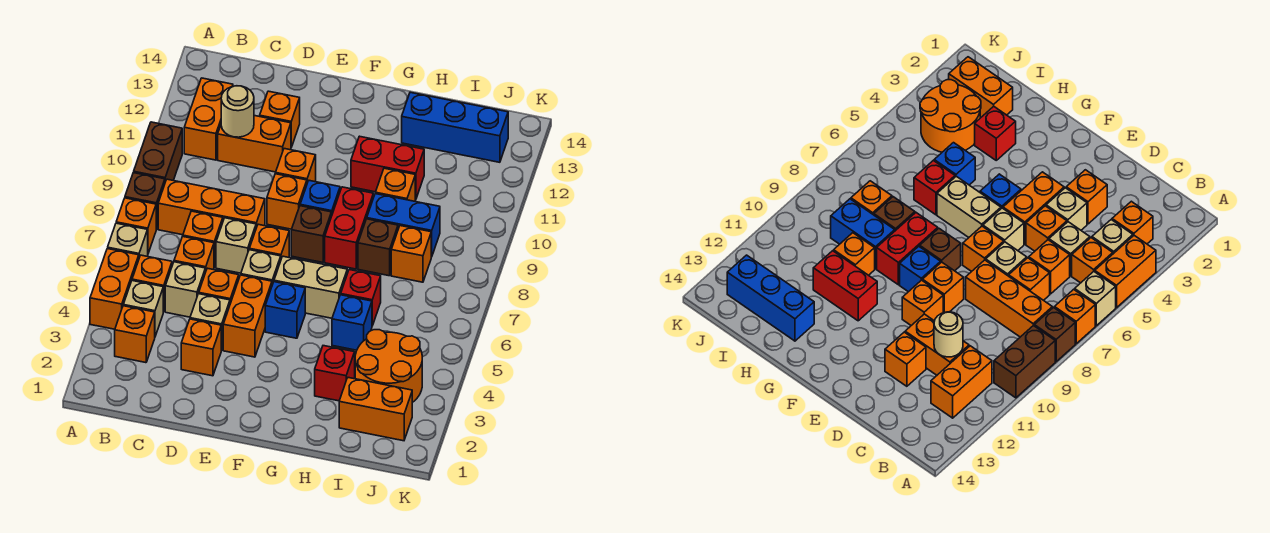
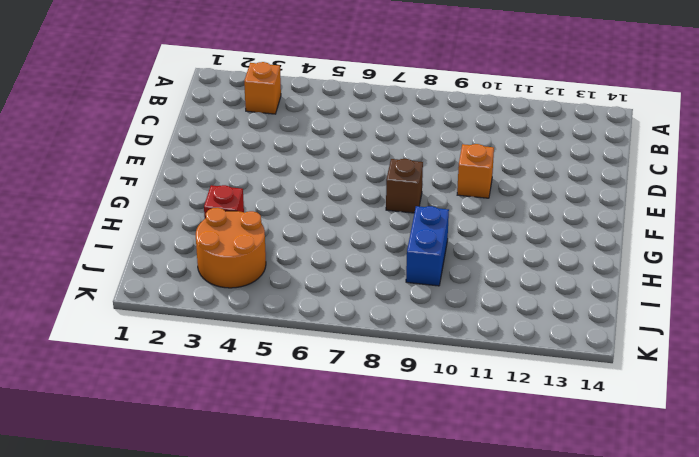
none -> orange brick A4:A5 level 1
none -> tan brick A6 level 1
none -> orange brick A7 level 1
none -> brown brick A8 level 1

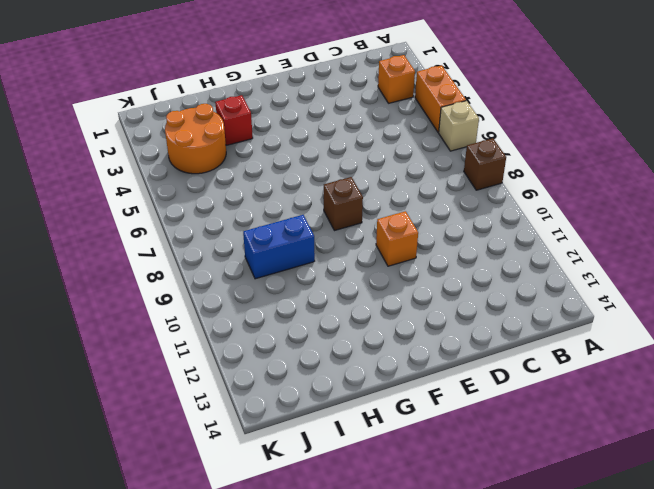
none -> orange brick A7 level 1
none -> brown brick A9:A10 level 1
none -> tan brick B4 level 1
none -> orange brick B5 level 1

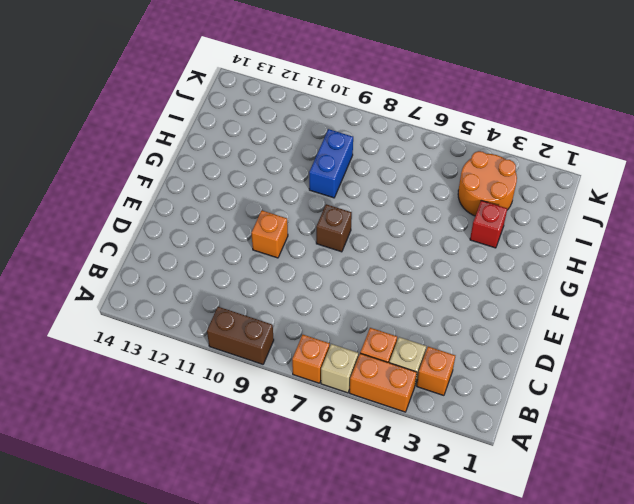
none -> brown brick A8 level 1
none -> orange brick B8:D8 level 1
none -> orange brick B11:B12 level 1
none -> tan brick C5 level 1

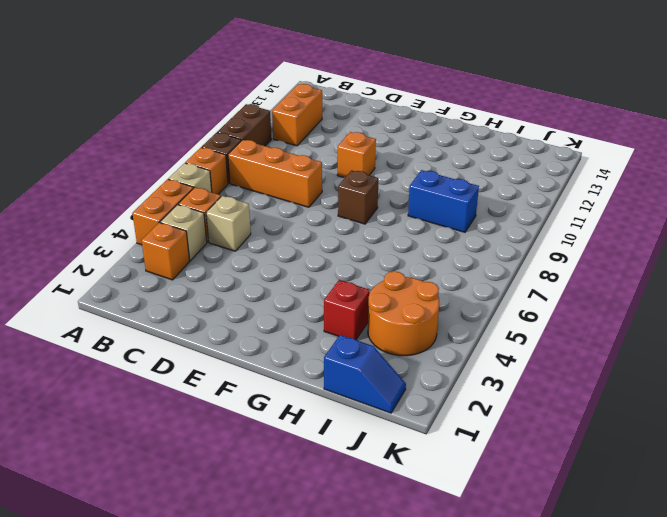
blue slope I1:J1 level 1 top I -> none
none -> orange brick C6 level 1
none -> orange brick C7 level 1
none -> orange brick C11:D11 level 1
none -> orange brick D3 level 1

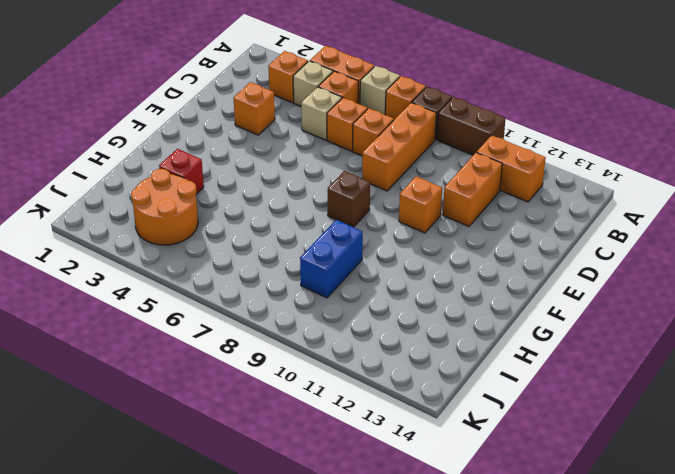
none -> tan brick D4 level 1
none -> orange brick D5 level 1
none -> tan brick D7 level 1
none -> orange brick D12 level 1

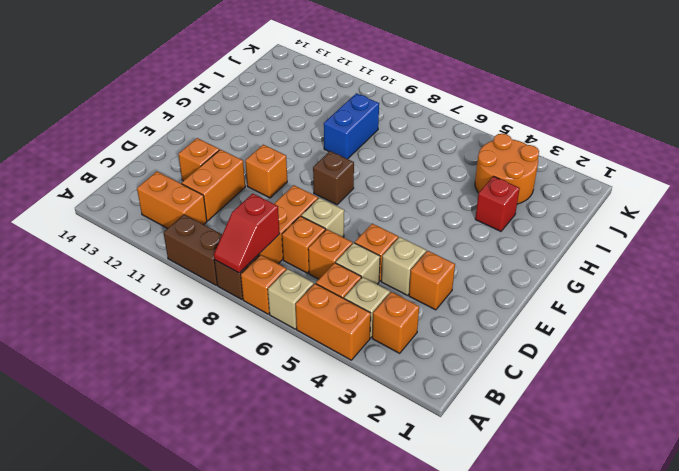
red slope A8:B8 level 2 top B -> none
none -> orange brick E4:E5 level 1
none -> tan brick E6 level 1
none -> orange brick E7 level 1
none -> orange brick E9 level 1

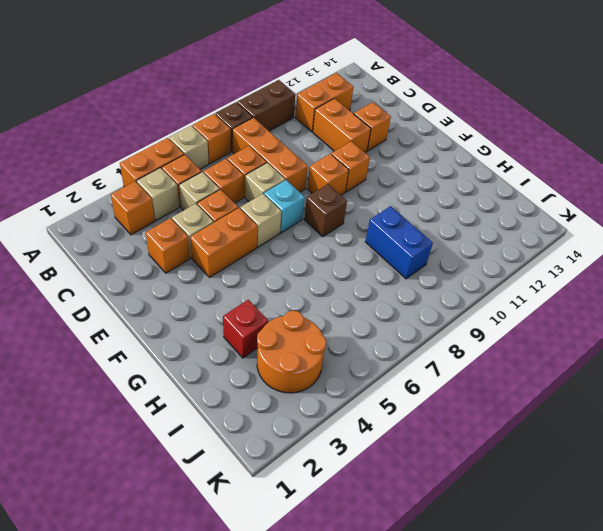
cyan brick E7 level 1 -> orange brick E7 level 1
none -> blue brick F5 level 1
none -> tan brick F6:G6 level 1
none -> blue brick F9 level 1
none -> red brick G8:G9 level 1

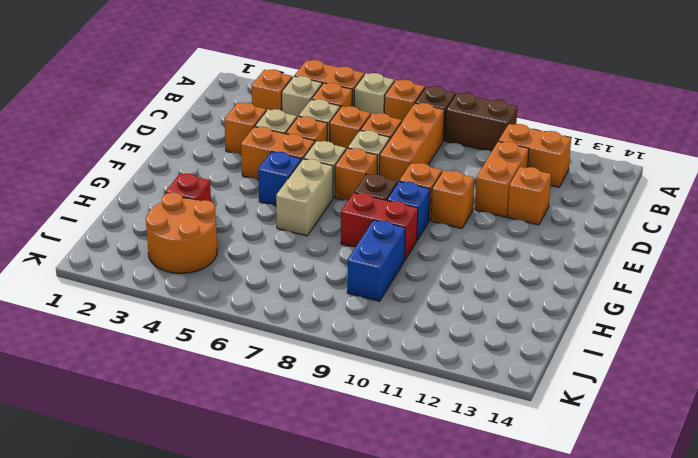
none -> red brick G11:H11 level 1
none -> blue brick H5 level 1
none -> red brick H6 level 1
none -> brown brick H8 level 1

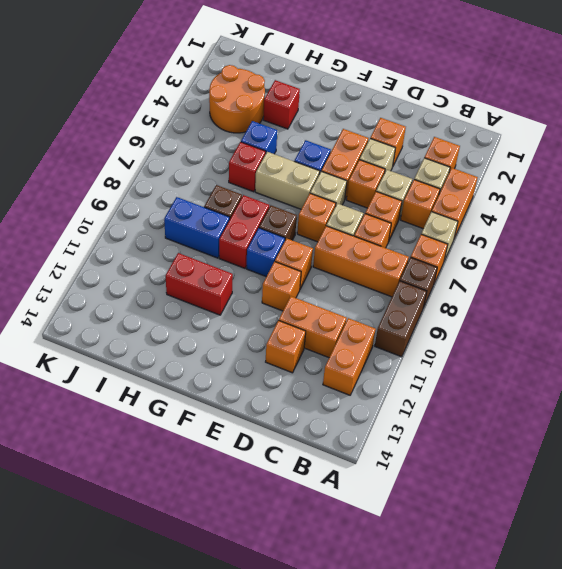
none -> orange brick H10 level 1
none -> blue brick H13:J13 level 1
none -> orange brick I2:J2 level 1
none -> orange brick I8 level 1

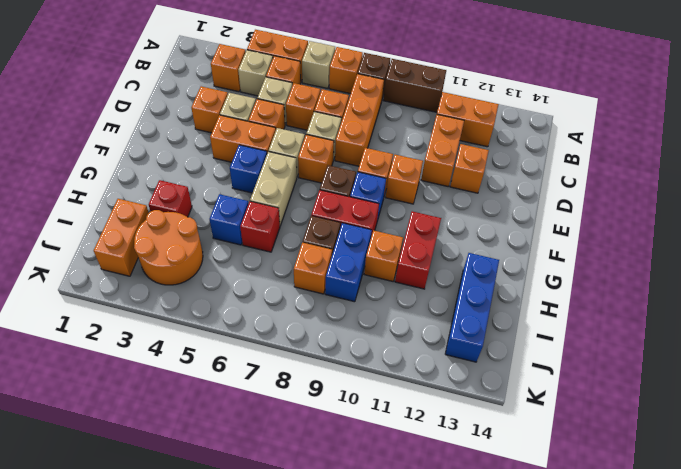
none -> tan round brick C11 level 2

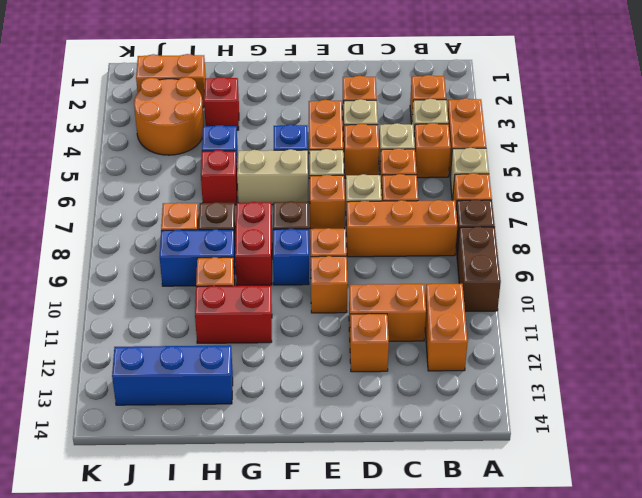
none -> tan round brick C11 level 2

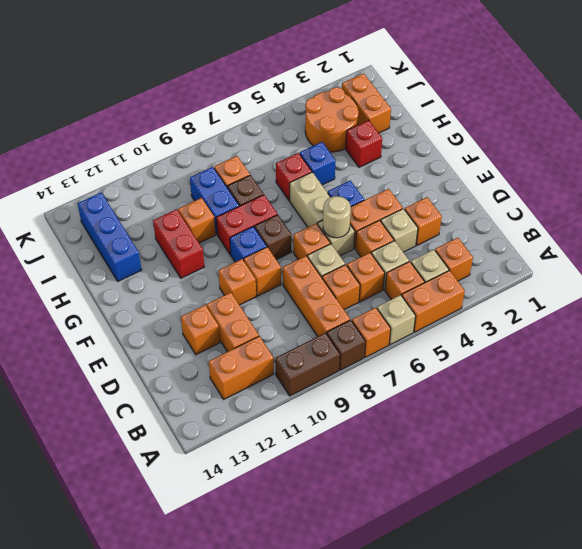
tan round brick E6 level 2 -> tan round brick C11 level 2

